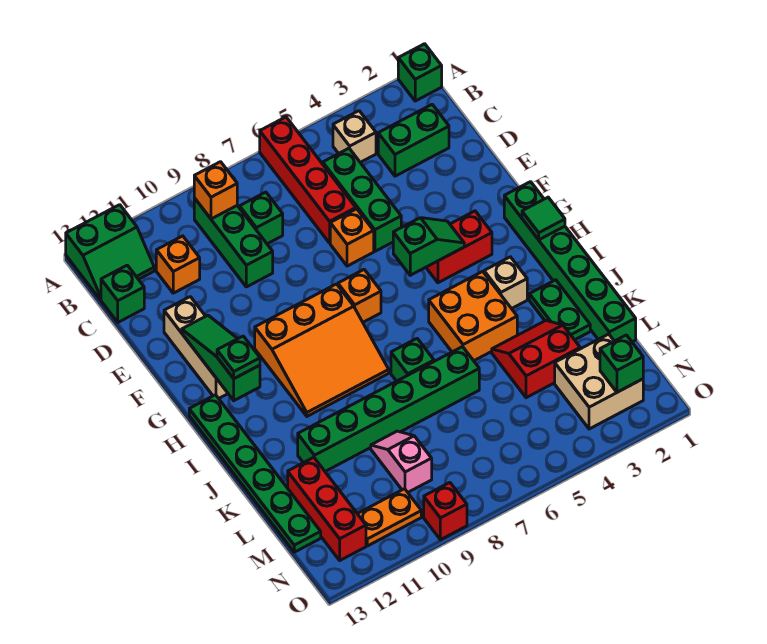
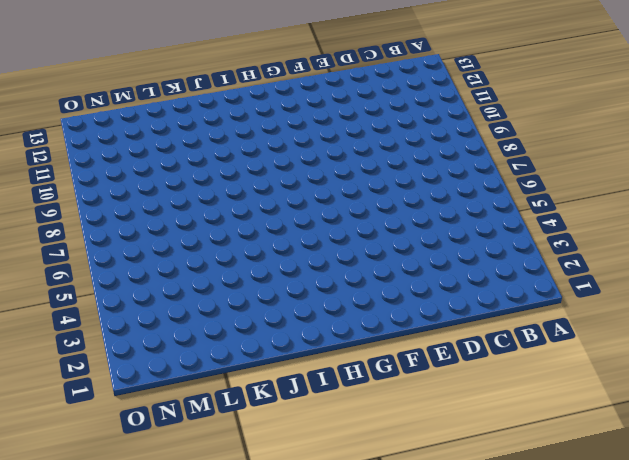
none -> green brick A1 level 1
none -> red brick A6:D6 level 1
none -> green slope A12:B13 level 1 top A
none -> tan brick B4 level 1

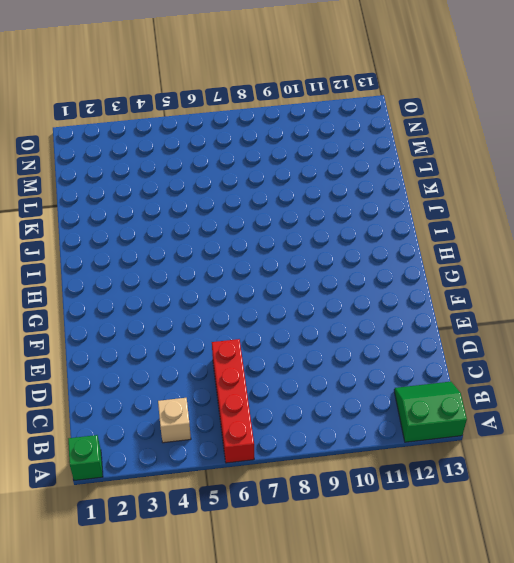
none -> green brick B9:D9 level 1
none -> green brick C2:C3 level 1
none -> green brick C5:E5 level 1
none -> green brick C8 level 1

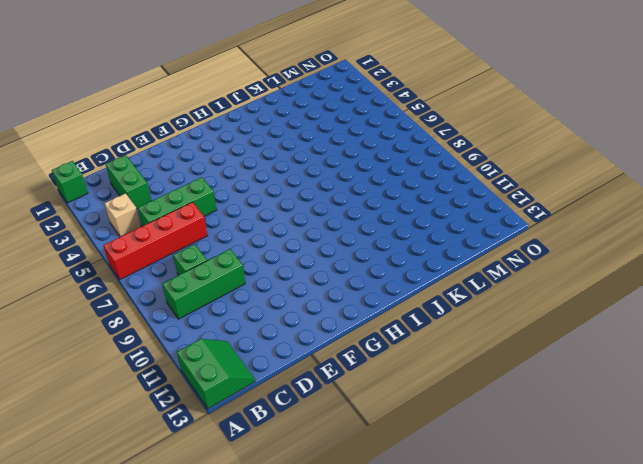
none -> orange brick C11 level 1
none -> green brick C13 level 1
none -> orange brick E6 level 1
none -> tan brick E12:G12 level 1

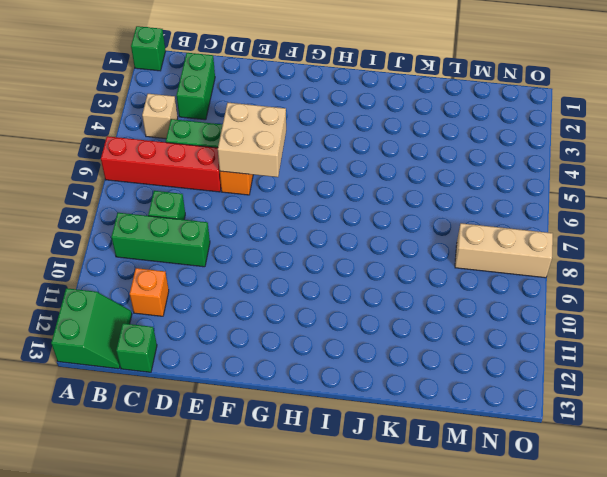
tan brick E5:F6 level 2 -> tan brick M2:N3 level 1
tan brick M8:O8 level 1 -> tan brick E12:G12 level 1
none -> green brick G1:L1 level 1
none -> red brick G3:G4 level 1
none -> orange brick G7 level 1
none -> orange slope G8:I10 level 1 top G

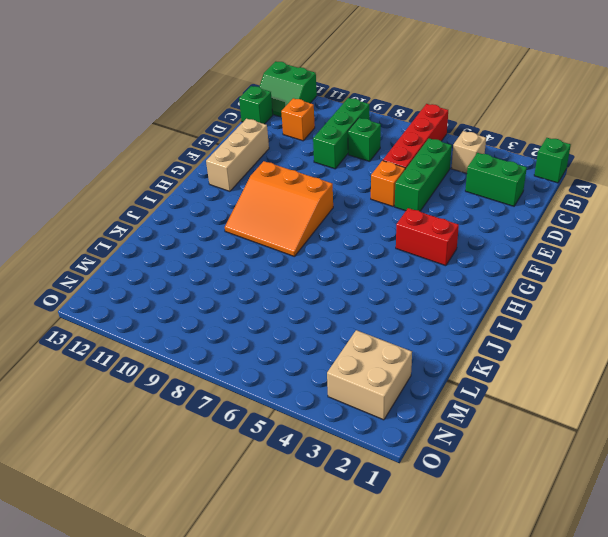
none -> green brick G1:L1 level 1
none -> orange brick G7 level 1
none -> green plate H13:M13 level 1
none -> tan brick I3 level 1

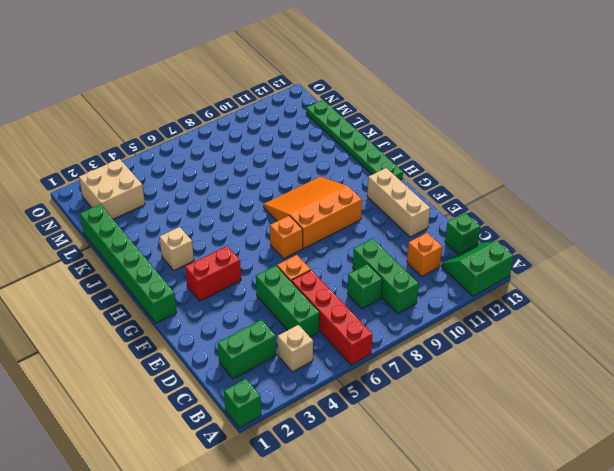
none -> orange brick I4:J5 level 1
none -> green plate J2:K2 level 1
none -> green brick J7 level 1
none -> red slope K3:L4 level 1 top L

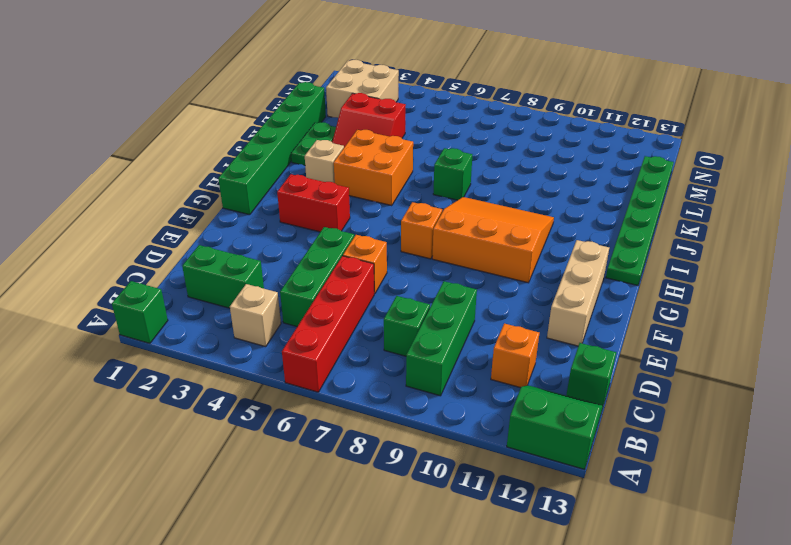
none -> green brick K6:K11 level 1
none -> pink slope L9:M9 level 1 top M
none -> red brick L12:N12 level 1
none -> orange plate N10:N11 level 1

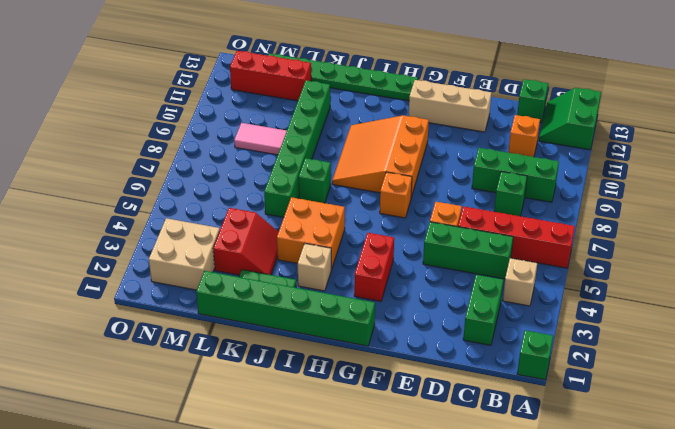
pink tile L9:M9 level 1 -> pink slope L9:M9 level 1 top M
none -> orange plate N10:N11 level 1
none -> red brick O9 level 1
none -> orange brick B9 level 2
none -> green slope F12:H12 level 2 top H

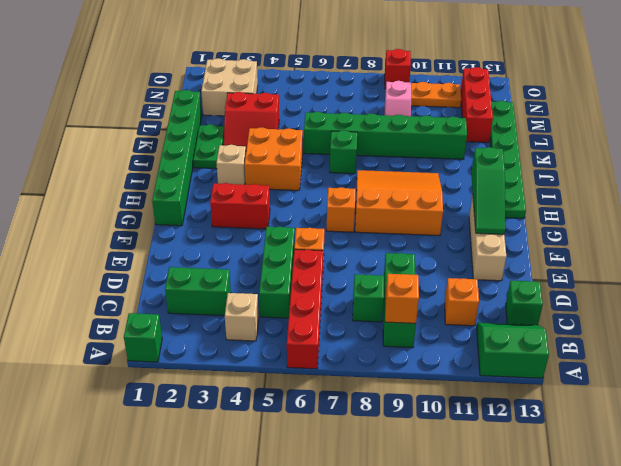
none -> green slope G4:G5 level 2 top 5
none -> green tile H1 level 2
none -> green brick N2 level 2
none -> green plate H12 level 3

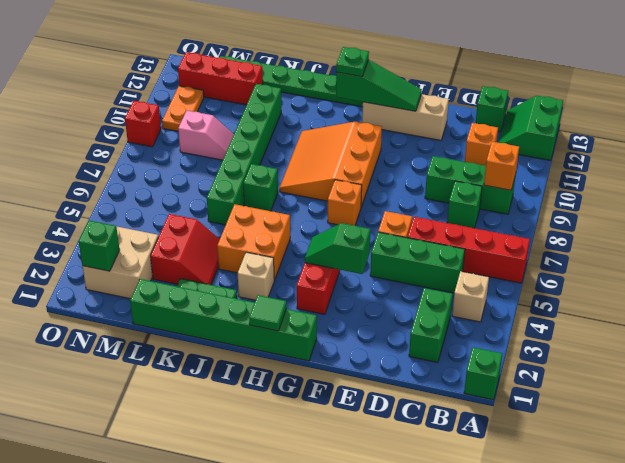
green slope F4:G4 level 2 top F -> green slope G4:G5 level 2 top 5

